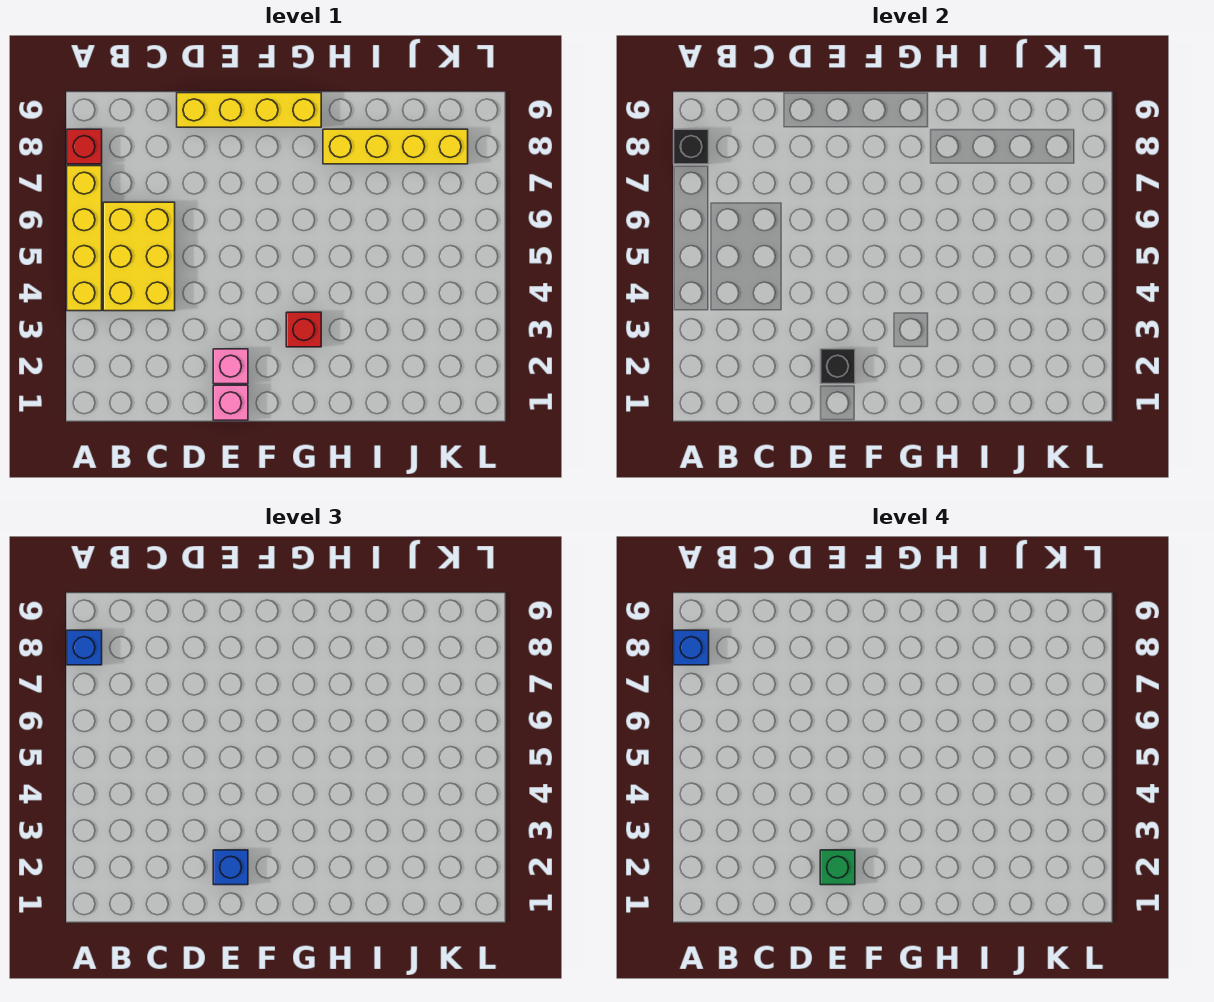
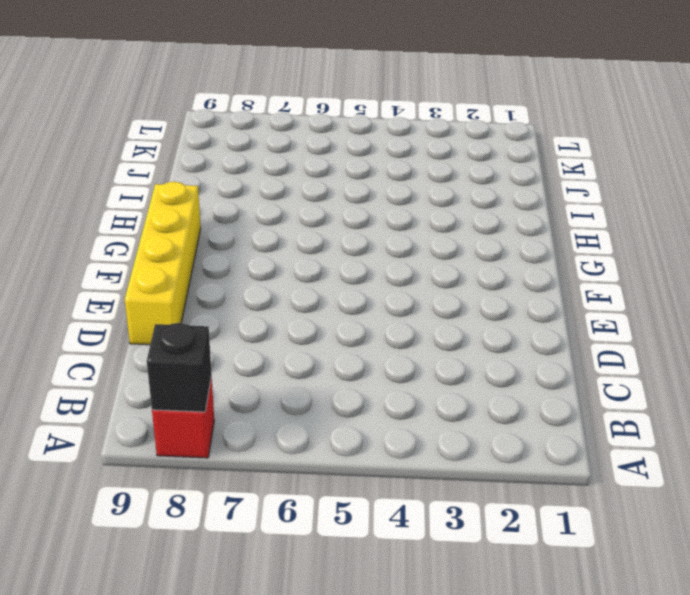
none -> yellow brick A4:A7 level 1
none -> yellow brick B4:C6 level 1
none -> pink brick E1 level 1

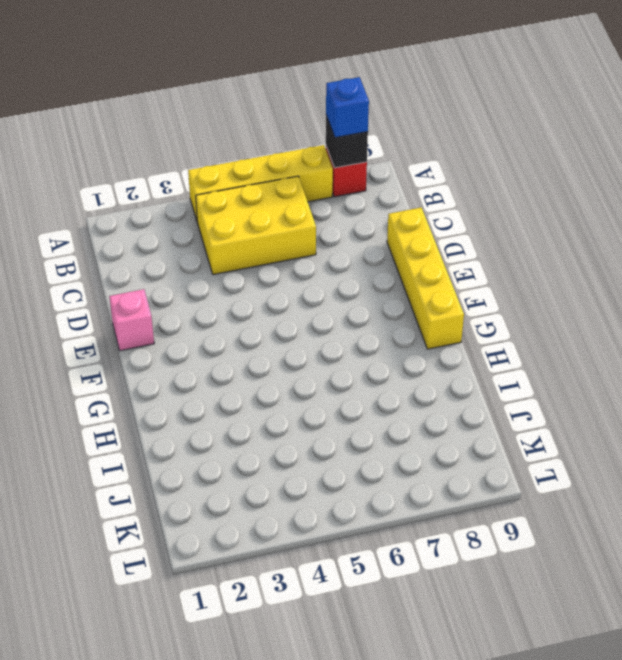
none -> pink brick E2 level 1
none -> red brick G3 level 1
none -> yellow brick H8:K8 level 1

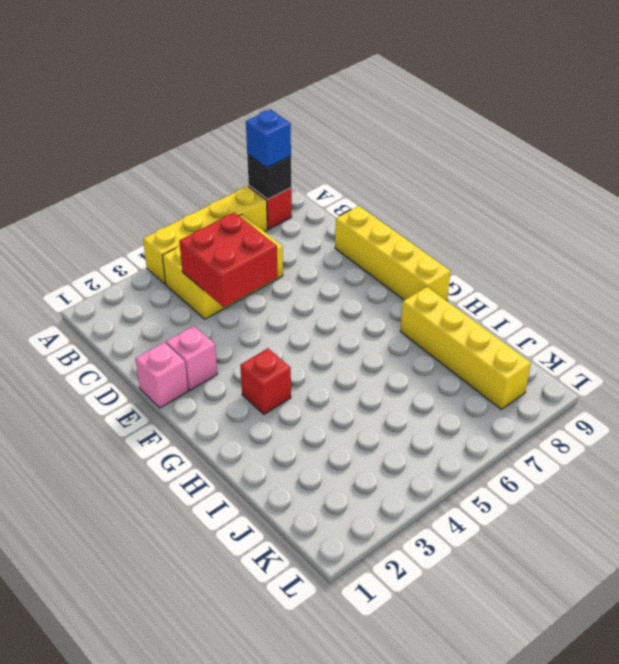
red brick C4:D5 level 2 -> none
none -> black brick E2 level 2
none -> blue brick E2 level 3
none -> blue brick A8 level 4

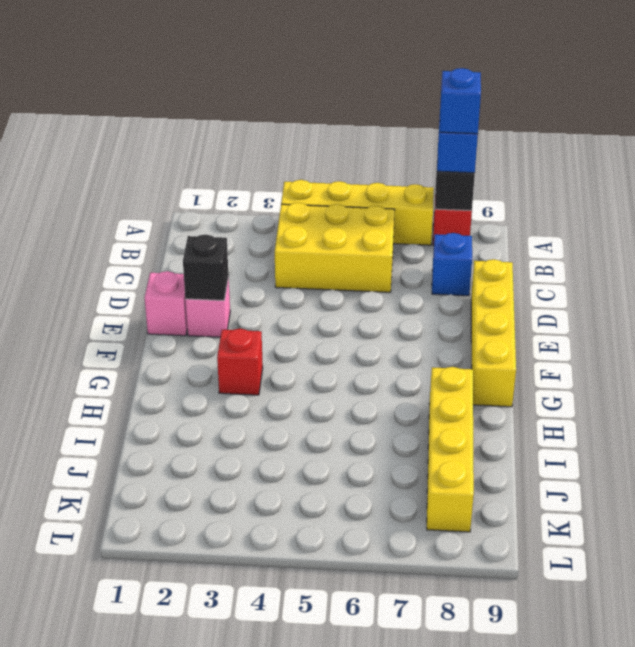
blue brick C8 level 1 -> blue brick E2 level 3
none -> green brick E2 level 4

